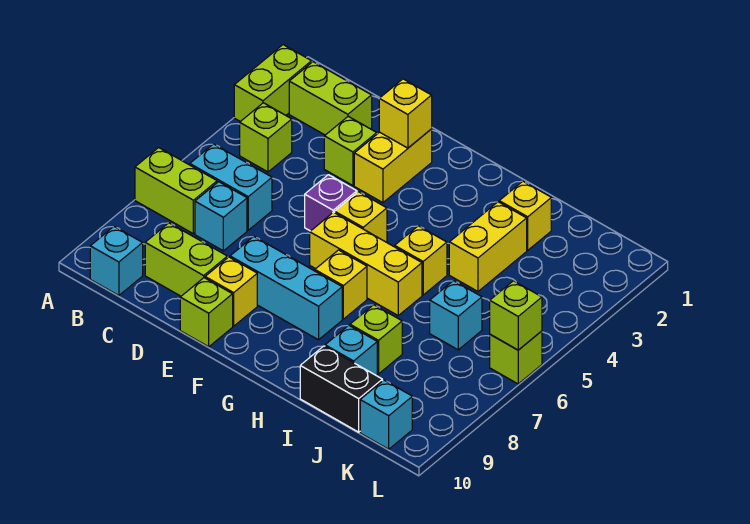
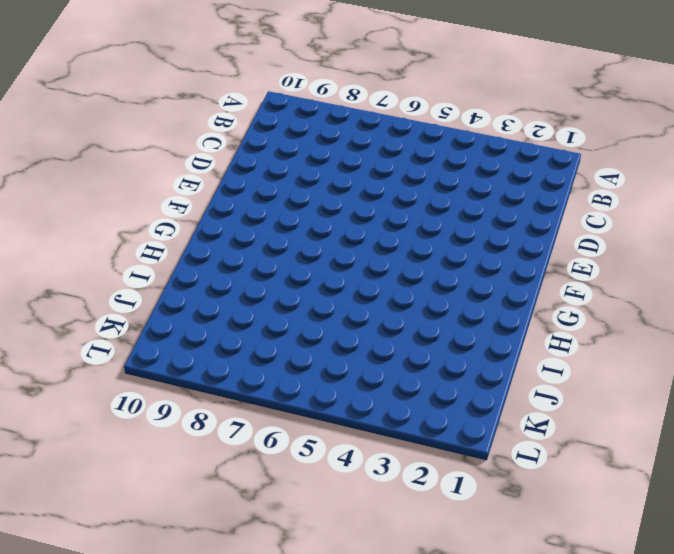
none -> lime brick A2:A3 level 1
none -> lime brick A7:B7 level 1
none -> lime brick B2:C2 level 1

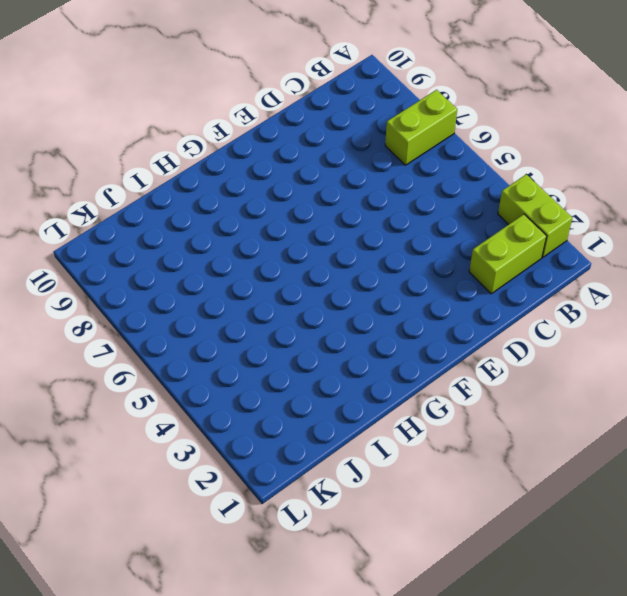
none -> lime brick B4 level 1
none -> cyan brick B6:C6 level 1
none -> cyan brick B10 level 1

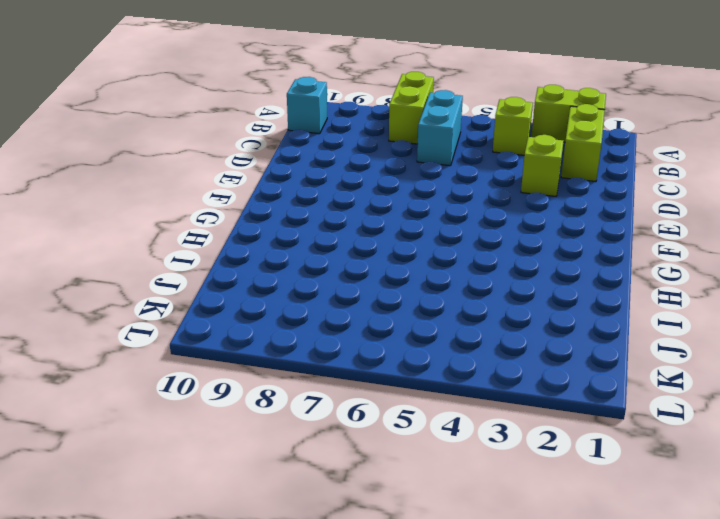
none -> cyan brick C7 level 1
none -> lime brick C9:D9 level 1
none -> yellow brick E2:E3 level 1

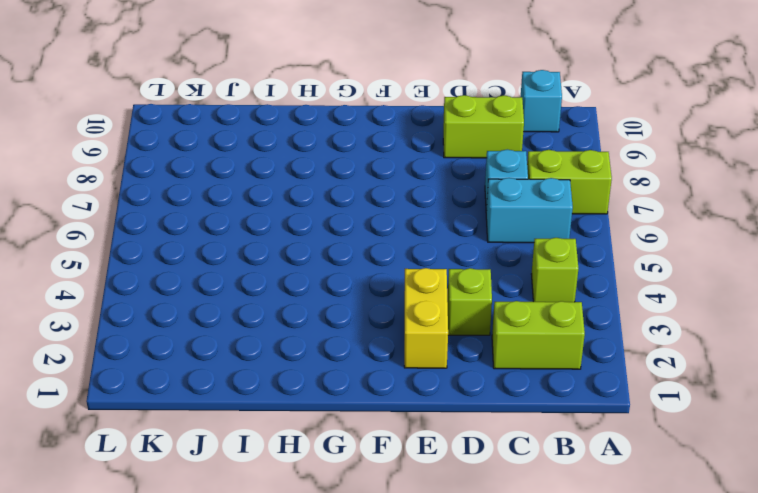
none -> lime brick A2:A3 level 1
none -> purple brick E5 level 1
none -> cyan brick E8:G8 level 1

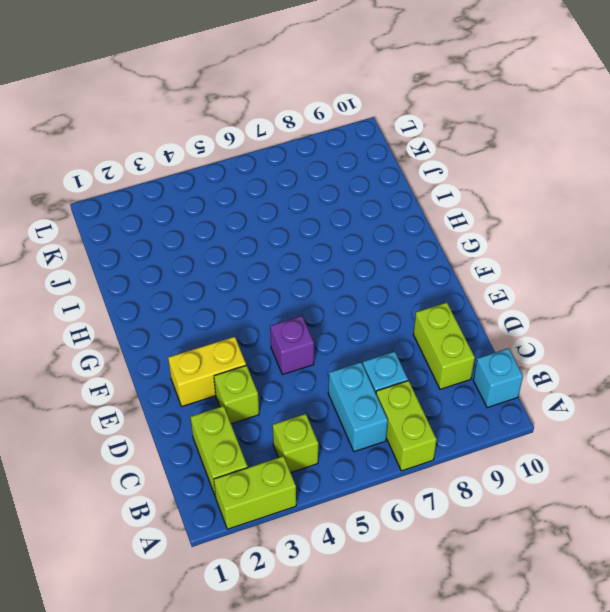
none -> cyan brick E8:G8 level 1
none -> yellow brick E9 level 1
none -> lime brick E10 level 1

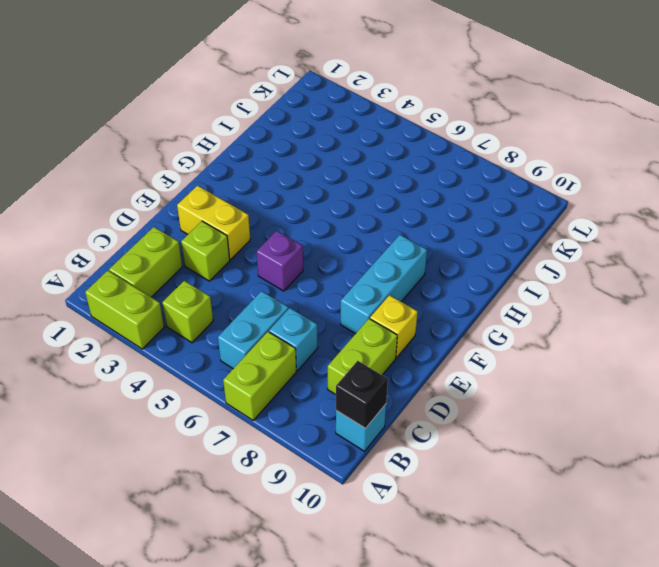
black brick B10 level 2 -> none
none -> lime brick E10 level 1
none -> yellow brick F5 level 1
none -> yellow brick F6:H6 level 1

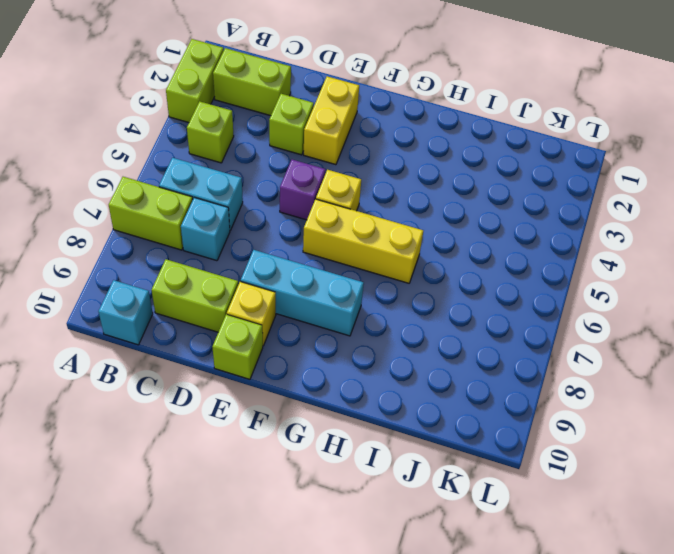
none -> yellow brick G7 level 1
none -> yellow brick H5 level 1
none -> yellow brick I2 level 1

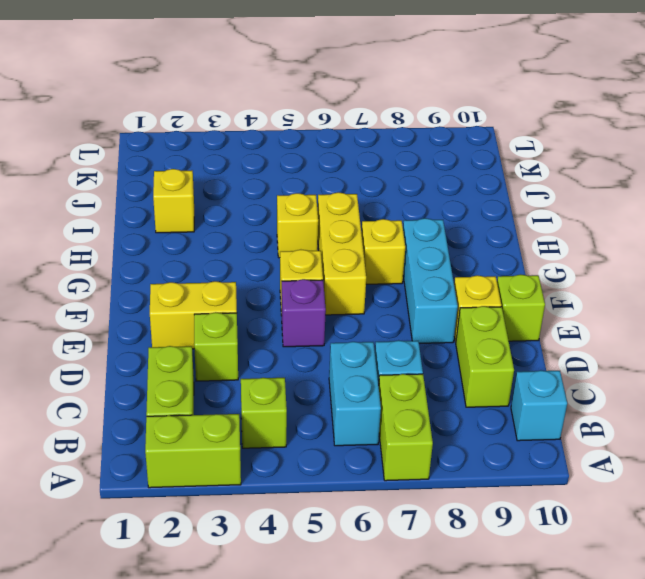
none -> yellow brick I3:I4 level 1
none -> lime brick I8 level 1
none -> cyan brick I9 level 1

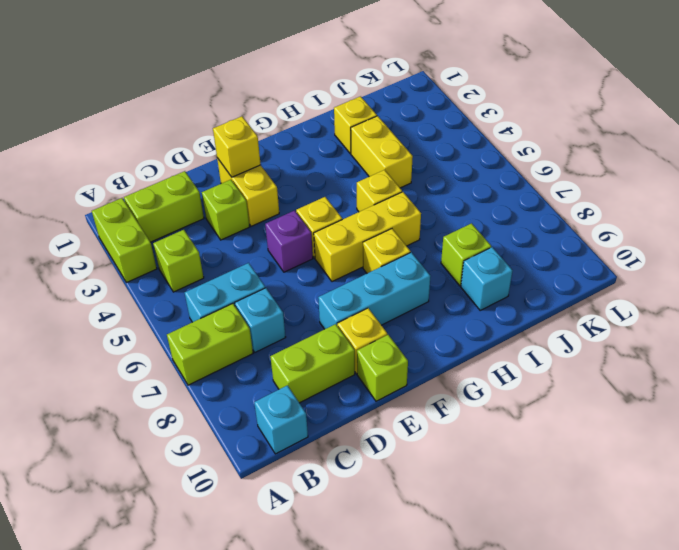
none -> black brick I10:J10 level 1
none -> cyan brick J6 level 1
none -> cyan brick K10 level 1

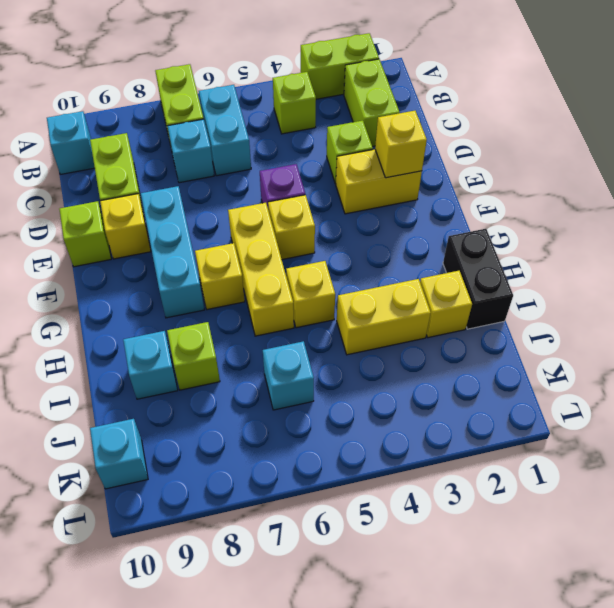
black brick H1:I1 level 1 -> black brick I10:J10 level 1
none -> lime brick L6 level 1
none -> lime brick L6 level 2

